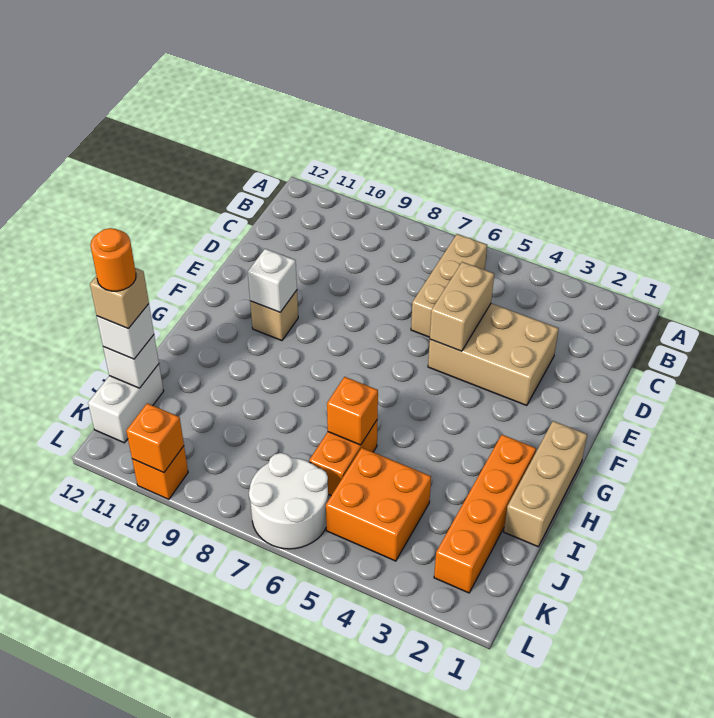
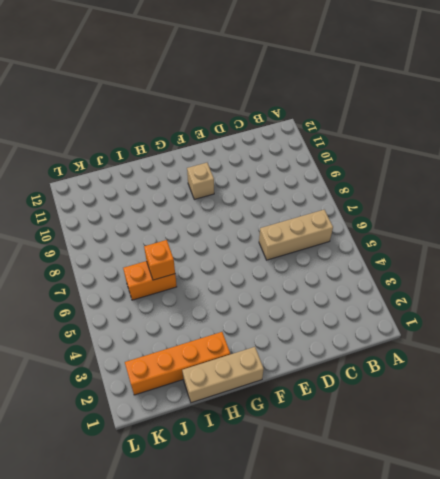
none -> tan brick D3:E5 level 1
none -> orange brick J4:K5 level 1
none -> white brick J12:K12 level 1

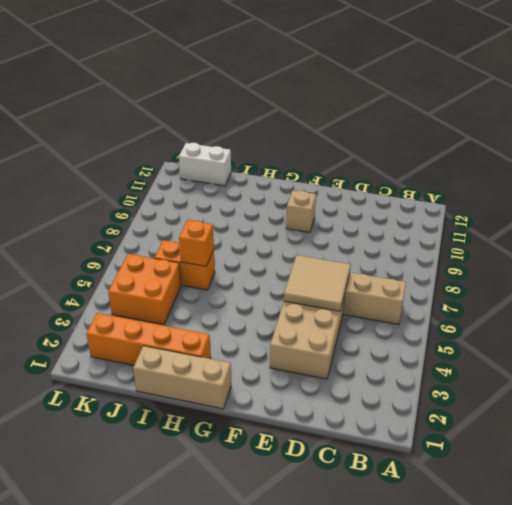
tan tile D5:E6 level 2 -> tan brick D5:E5 level 2
none -> white round brick K6:L7 level 1
none -> orange brick L10 level 1
none -> white brick F10 level 2

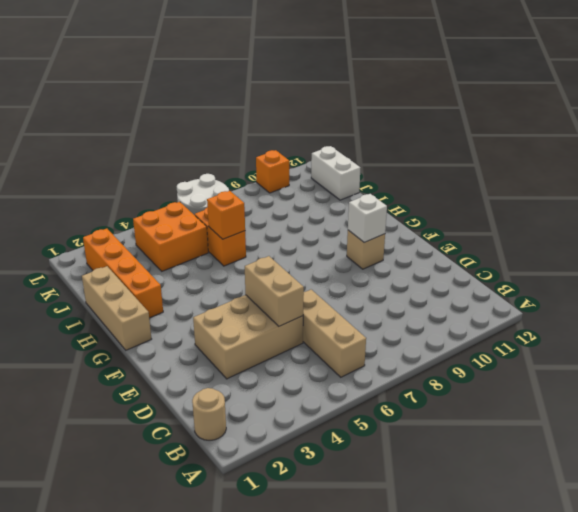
tan round brick B1 level 1 -> none
none -> white brick J12 level 2
none -> orange brick L10 level 2
none -> white brick J12 level 3

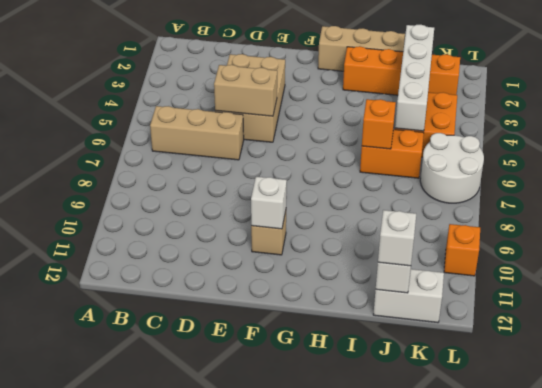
white brick J2:J5 level 2 -> none
none -> orange brick L10 level 2
none -> tan brick J12 level 4
none -> orange round brick J12 level 5

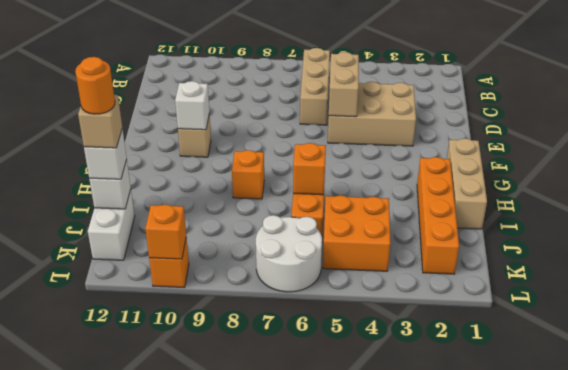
orange brick H8 level 1 -> none

